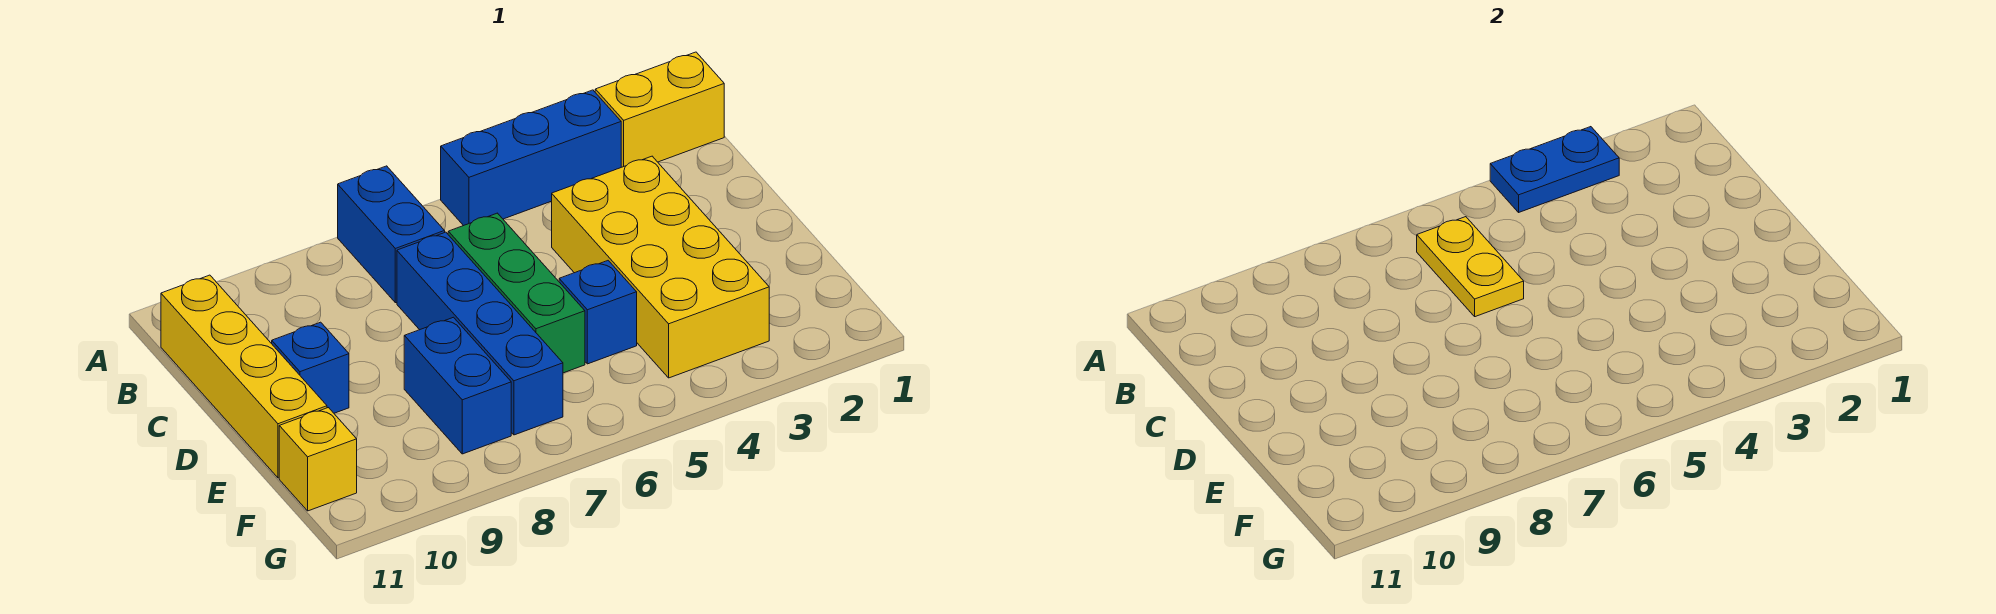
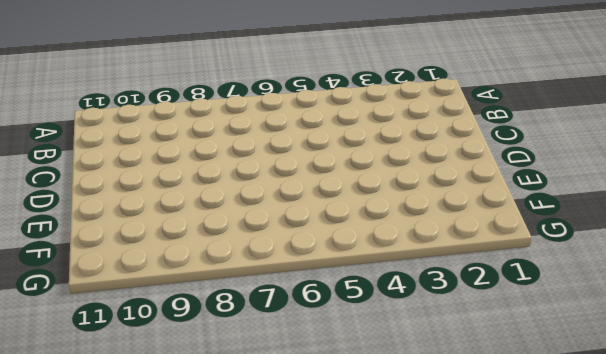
none -> yellow brick A1:A2 level 1
none -> blue brick A3:A5 level 1
none -> blue brick A7:B7 level 1

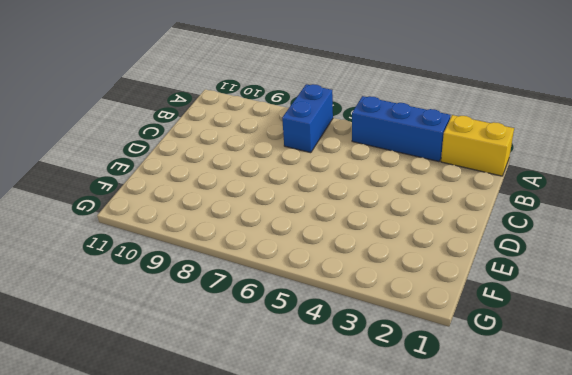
none -> yellow brick B11:E11 level 1
none -> yellow brick C3:F4 level 1
none -> green brick C6:E6 level 1

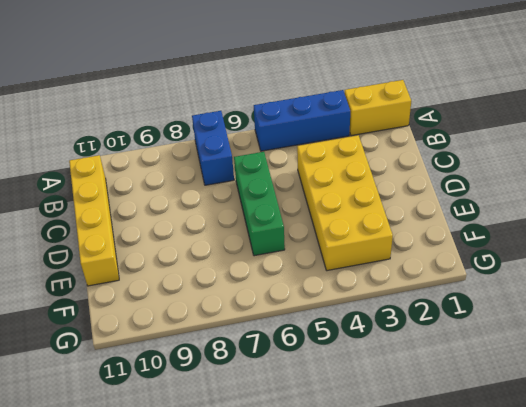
none -> blue brick C7:F7 level 1
none -> blue brick D10 level 1
none -> blue brick E5 level 1

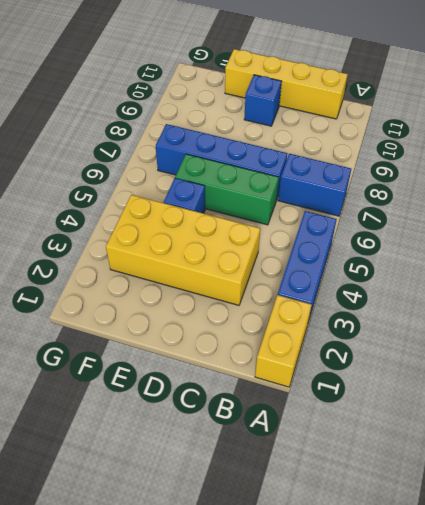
none -> blue brick E8:F8 level 1
none -> yellow brick F11 level 1
none -> blue plate A3:A4 level 2

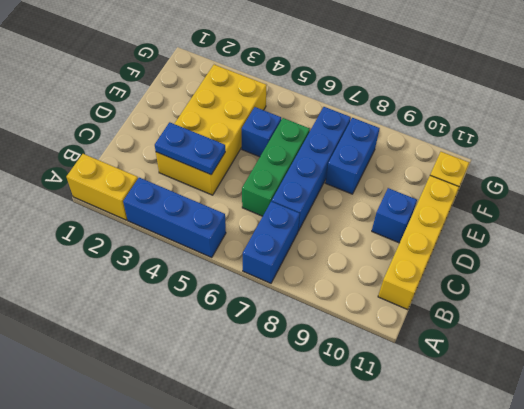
blue plate C3:C4 level 2 -> blue plate A3:A4 level 2
none -> yellow plate B6:C6 level 2

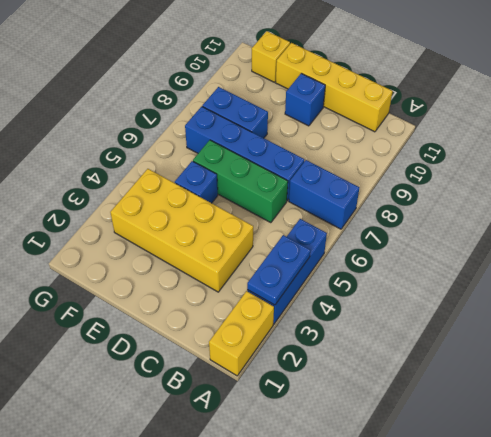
none -> yellow plate B6:C6 level 2

